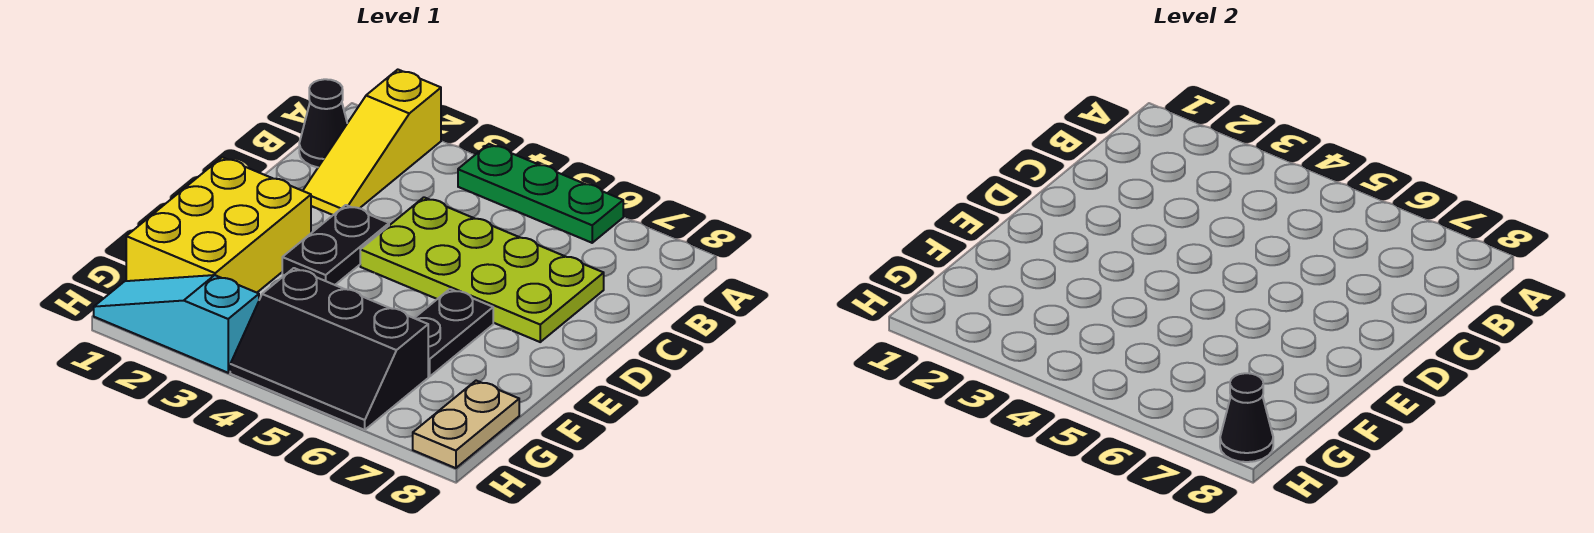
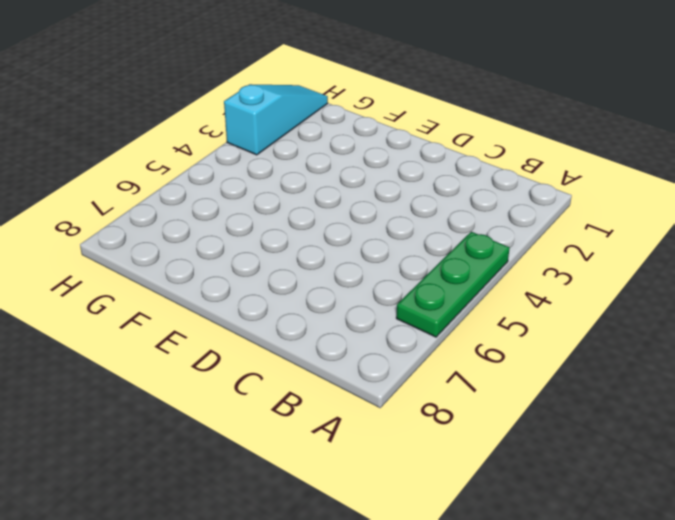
none -> yellow slope A2:C2 level 1 top A
none -> black cone B1 level 1

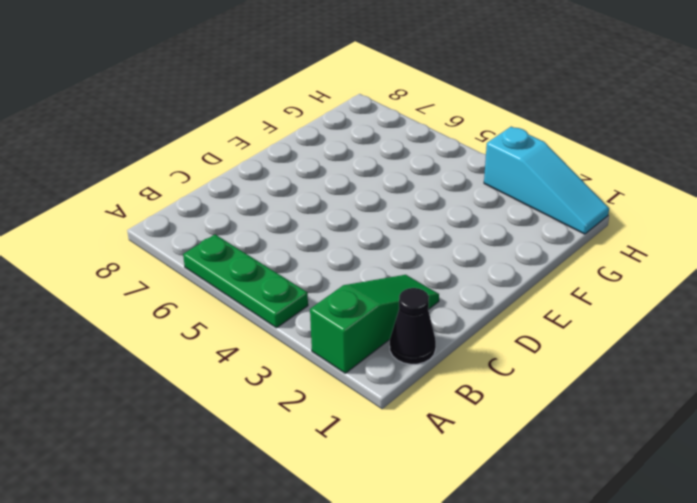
green slope A2:C2 level 1 top A -> yellow slope A2:C2 level 1 top A
none -> lime plate C4:D7 level 1
none -> black plate D3:E3 level 1

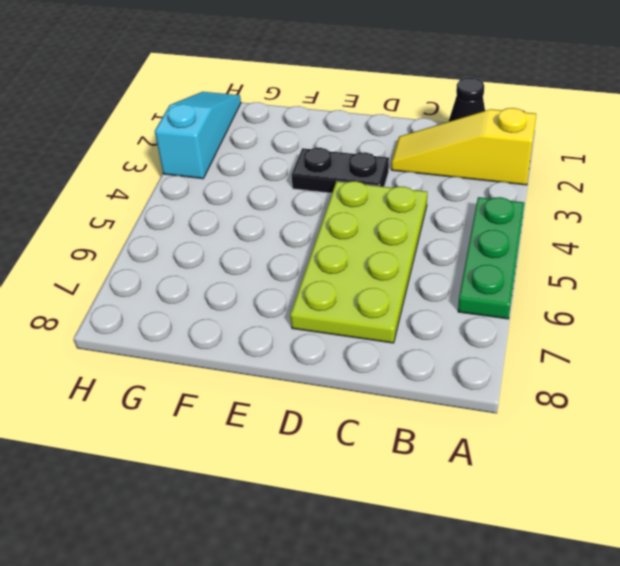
none -> yellow brick E1:G2 level 1
none -> black plate E6:F6 level 1

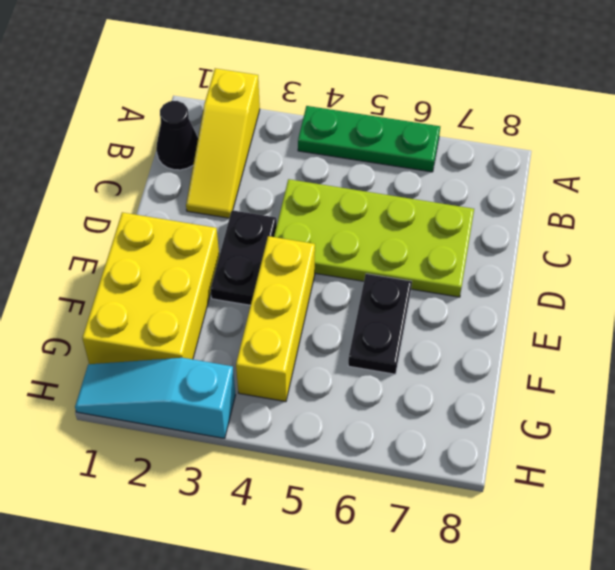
yellow brick E4:G4 level 1 -> black slope G4:H6 level 1 top G
none -> tan plate G8:H8 level 1
none -> black cone H8 level 2

